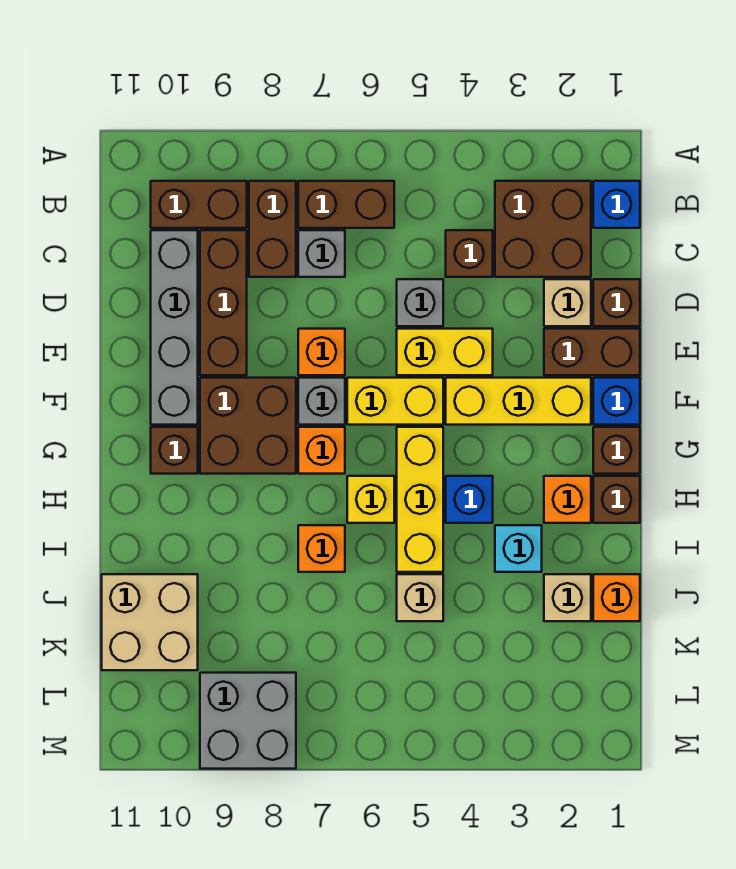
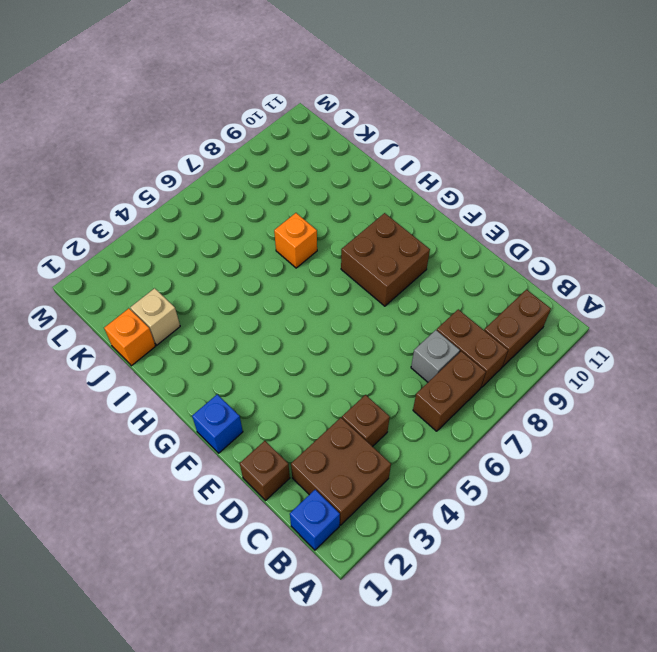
none -> brown brick C9:E9 level 1
none -> grey brick C10:F10 level 1
none -> tan brick D2 level 1
none -> grey brick D5 level 1

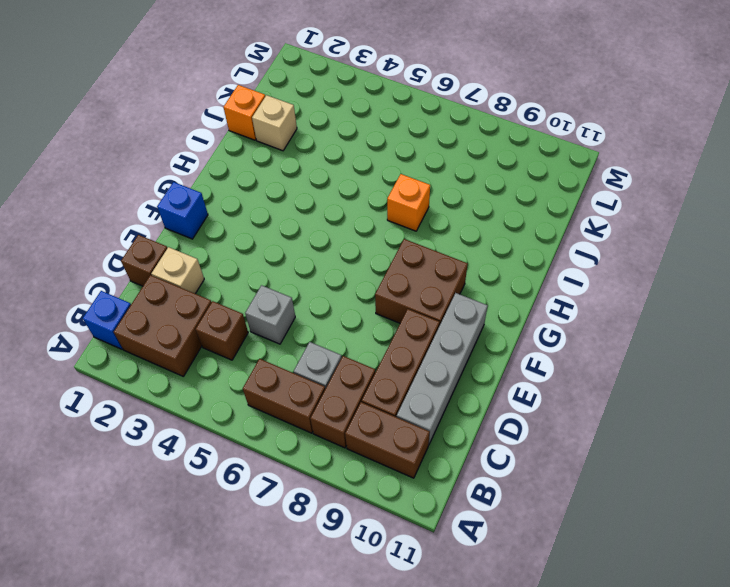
none -> brown brick E1:E2 level 1
none -> yellow brick E4:E5 level 1
none -> orange brick E7 level 1
none -> yellow brick F2:F4 level 1

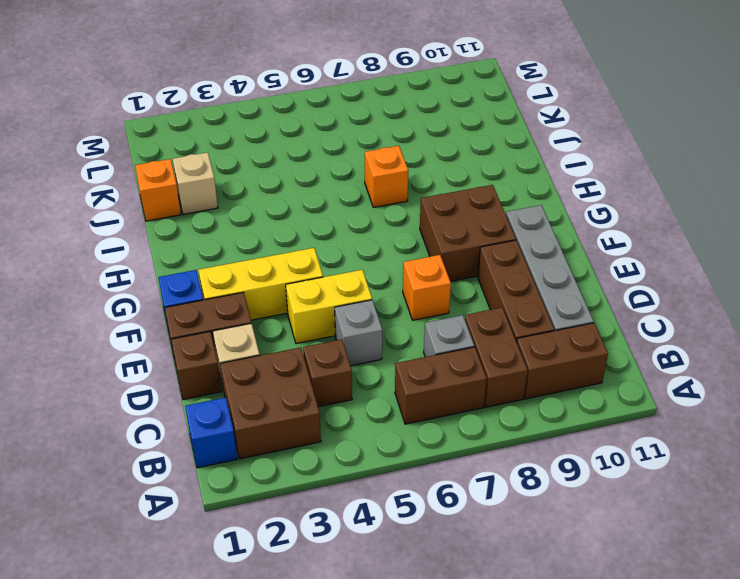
none -> yellow brick F5:F6 level 1
none -> grey brick F7 level 1
none -> brown brick G1 level 1
none -> yellow brick G5:I5 level 1

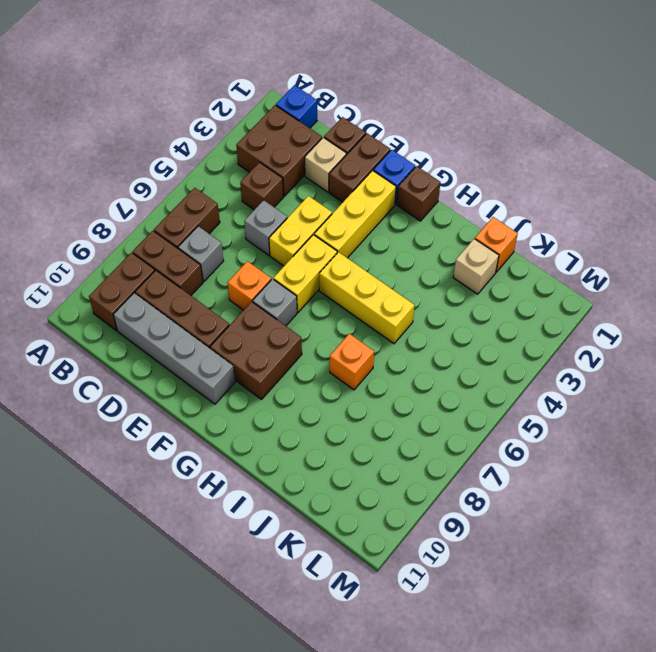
none -> orange brick G7 level 1
none -> brown brick G10 level 1
none -> brown brick H1 level 1
none -> orange brick H2 level 1

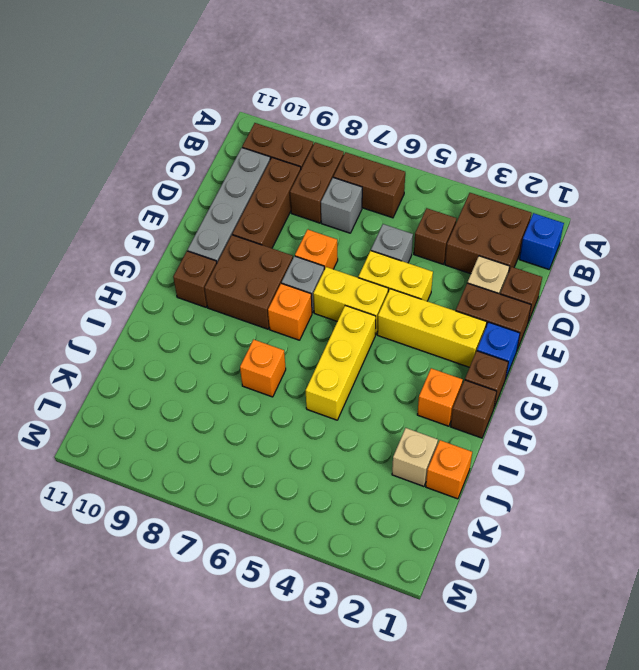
none -> blue brick H4 level 1
none -> yellow brick H6 level 1
none -> cyan brick I3 level 1
none -> tan brick J5 level 1

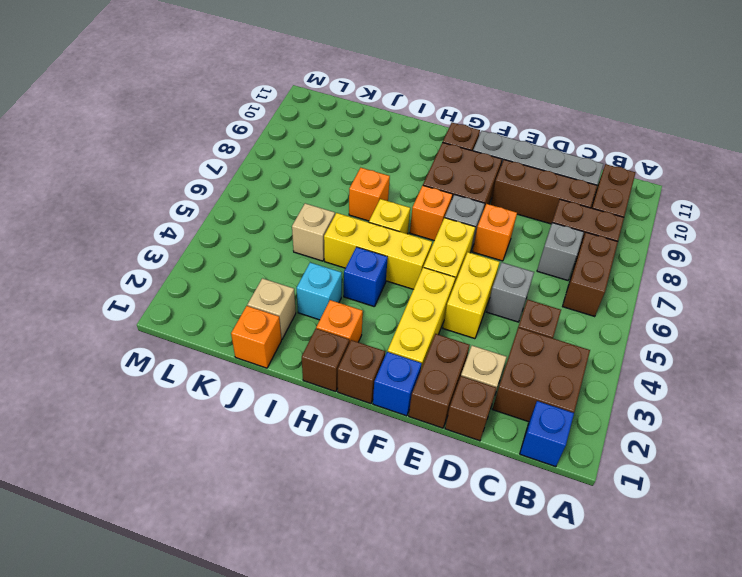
none -> tan brick J10:K11 level 1
none -> grey brick L8:M9 level 1

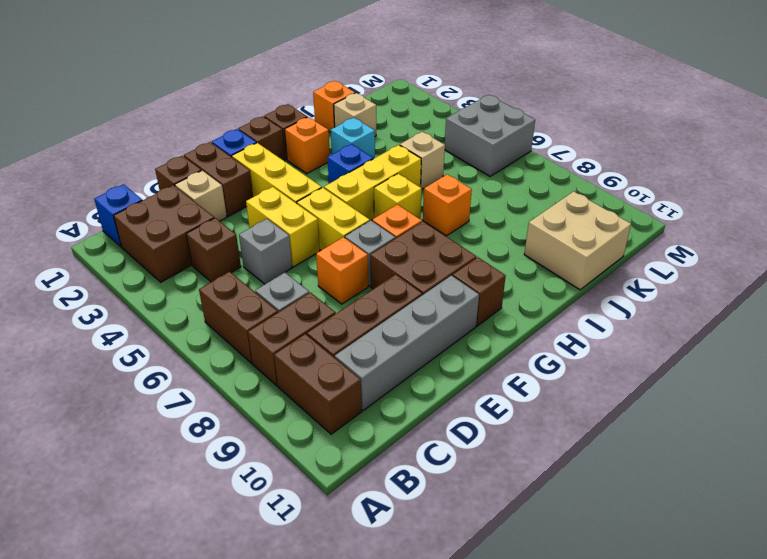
grey brick L5:M6 level 1 -> grey brick L8:M9 level 1

